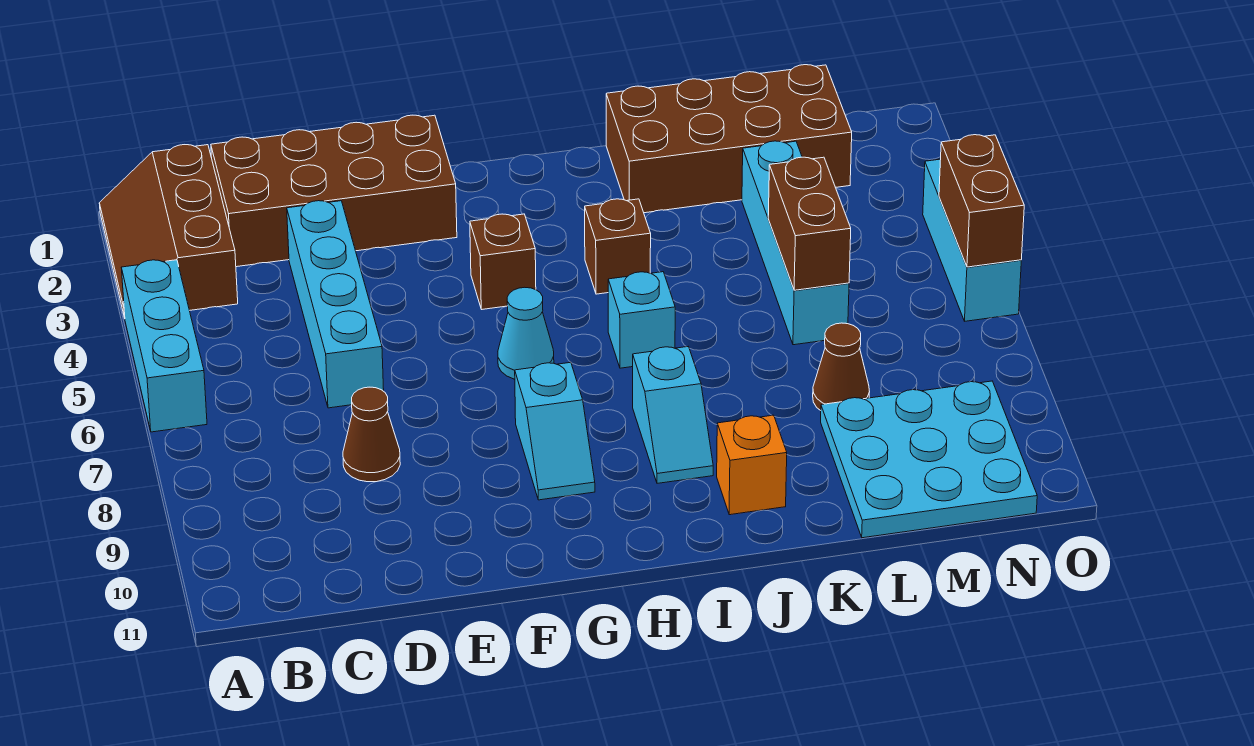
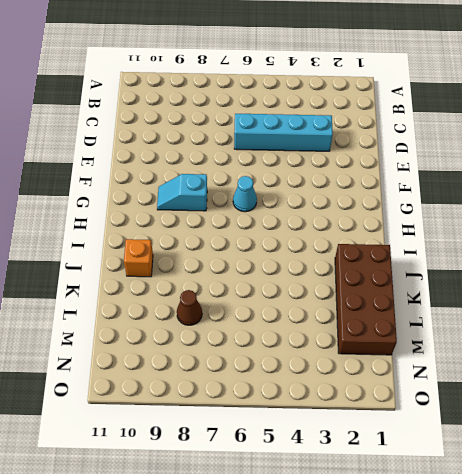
none -> brown slope A1:B3 level 1 top B
none -> cyan brick A4:A6 level 1
none -> brown brick C1:F2 level 1

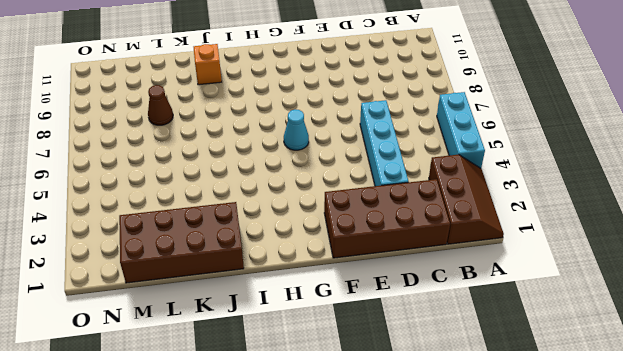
none -> brown cone D8 level 1
none -> brown brick G4 level 1
none -> cyan slope G8:G9 level 1 top 8

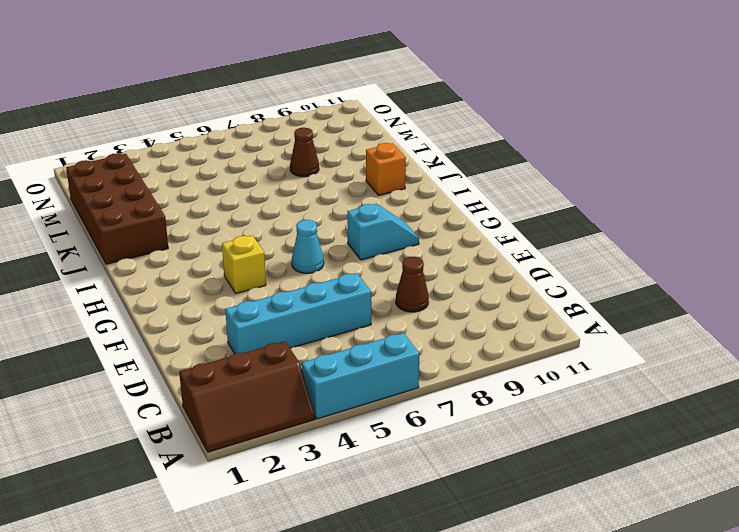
yellow brick G4 level 1 -> brown brick G4 level 1
none -> brown brick C1:F2 level 1
none -> brown brick I4 level 1
none -> cyan brick I6 level 1

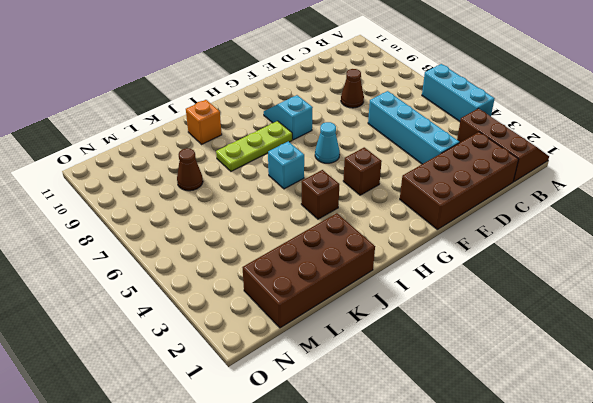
lime plate H8:J8 level 1 -> cyan slope I8:I9 level 1 top 8
none -> cyan brick L3:L6 level 1
none -> cyan plate L9:N11 level 1
none -> cyan brick O4:O6 level 1

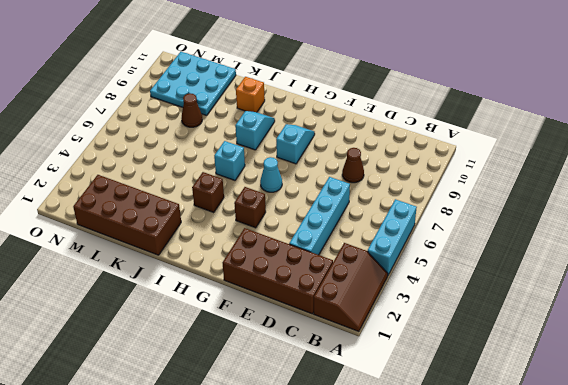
none -> cyan brick L3:L6 level 1
none -> cyan brick O4:O6 level 1
none -> brown brick L5:L6 level 2

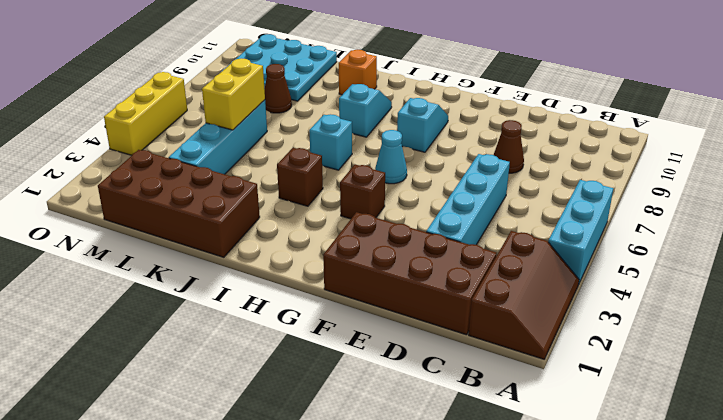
yellow brick L5:L6 level 2 -> brown brick L5:L6 level 2
yellow brick O4:O6 level 1 -> cyan brick O4:O6 level 1
none -> brown brick O5:O6 level 2

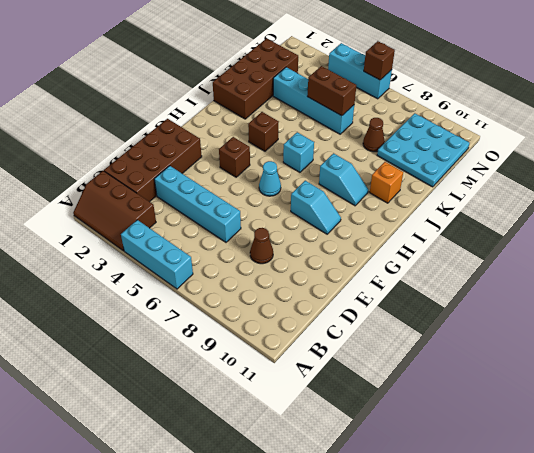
brown brick O6 level 2 -> brown brick O5:O6 level 2

